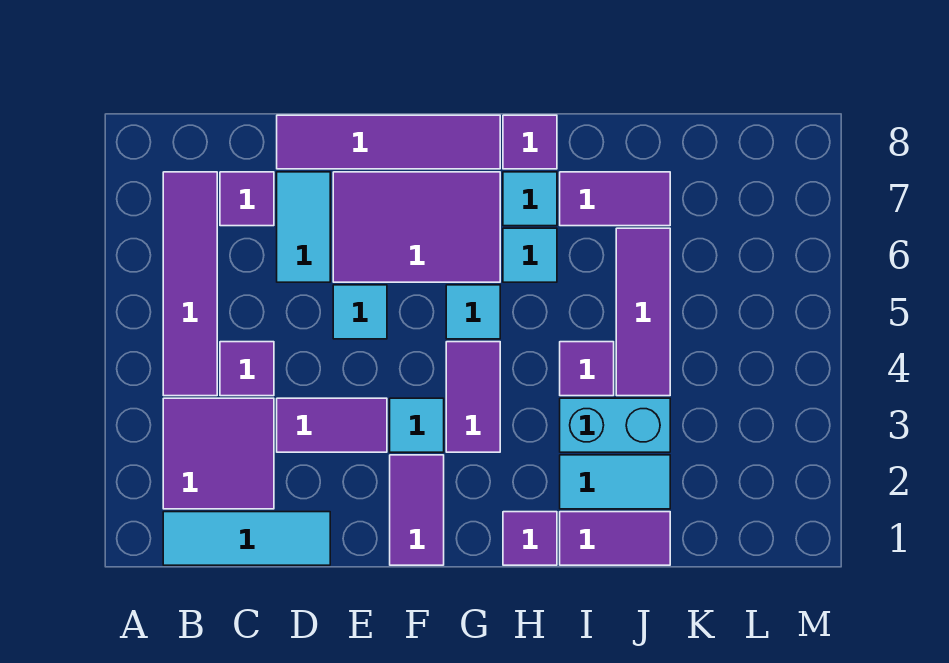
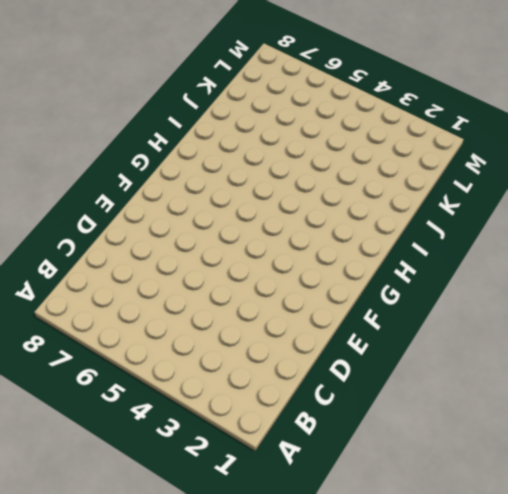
none -> cyan tile B1:D1 level 1
none -> purple tile B2:C3 level 1
none -> purple tile B4:B7 level 1

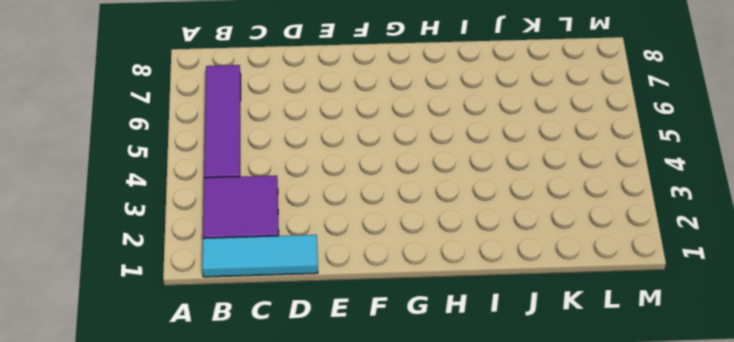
none -> purple tile C4 level 1
none -> purple tile C7 level 1
none -> purple tile D3:E3 level 1

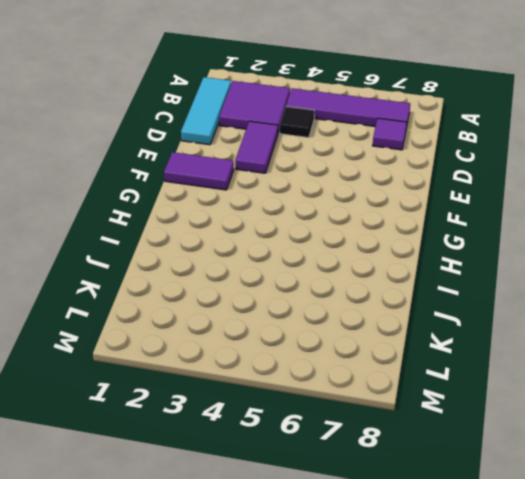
black tile C4 level 1 -> purple tile C4 level 1
none -> cyan tile D6:D7 level 1
none -> purple tile D8:G8 level 1
none -> cyan tile E5 level 1

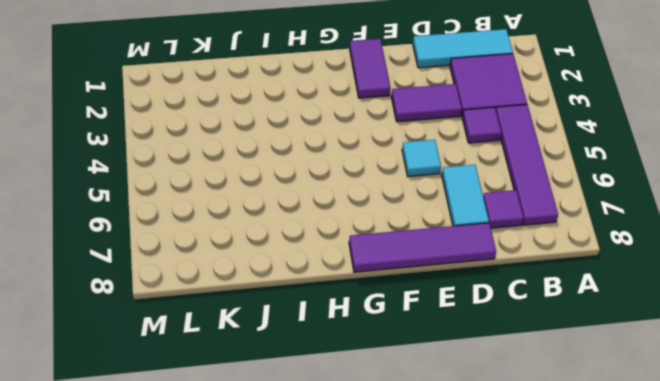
none -> purple tile E6:G7 level 1
none -> cyan tile F3 level 1
none -> purple tile G3:G4 level 1

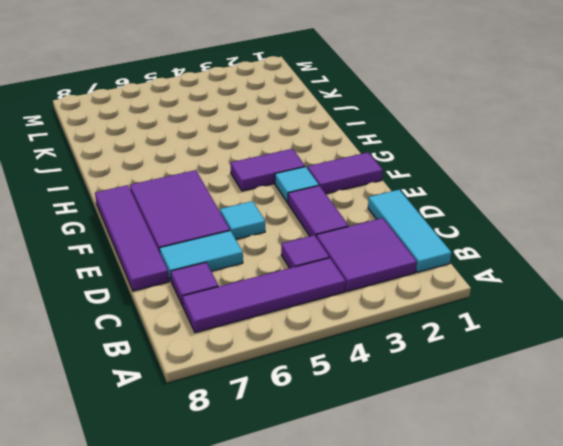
none -> cyan tile G5 level 1
none -> purple tile H1 level 1
none -> cyan tile H6 level 1

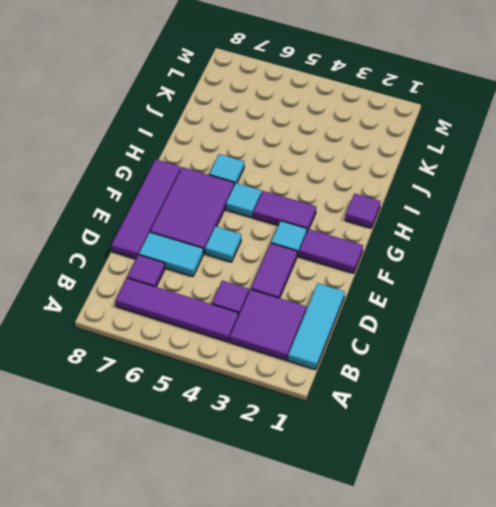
none -> cyan tile H7 level 1
none -> purple tile H8 level 1
none -> purple tile I1:J1 level 1

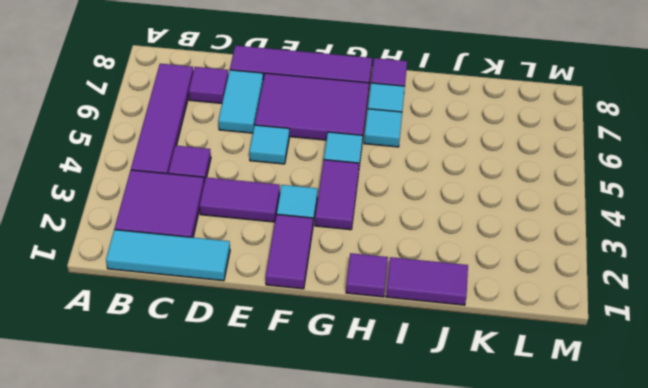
none -> cyan tile I2:J2 level 1
none -> cyan brick I3:J3 level 1
none -> purple tile I4 level 1

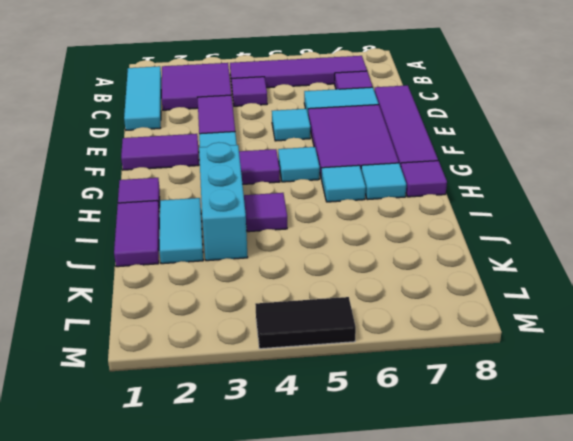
cyan brick H3:J3 level 1 -> cyan brick I3:J3 level 1
black tile M4:M5 level 1 -> none
none -> purple tile I7:J7 level 1
none -> purple tile J4:J6 level 1

